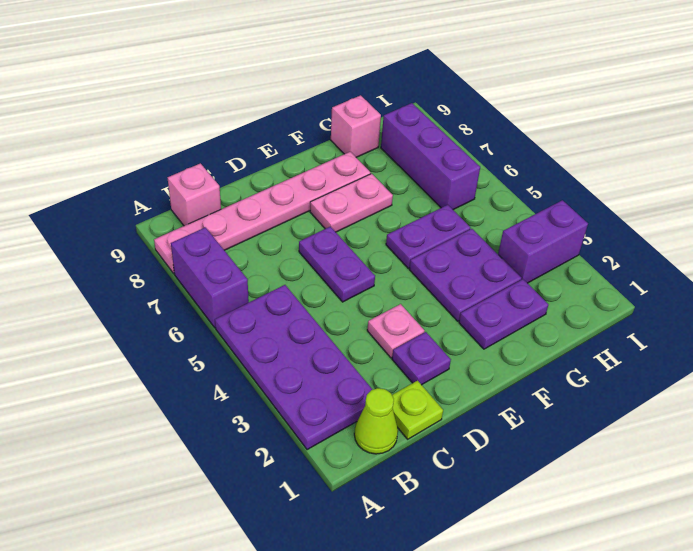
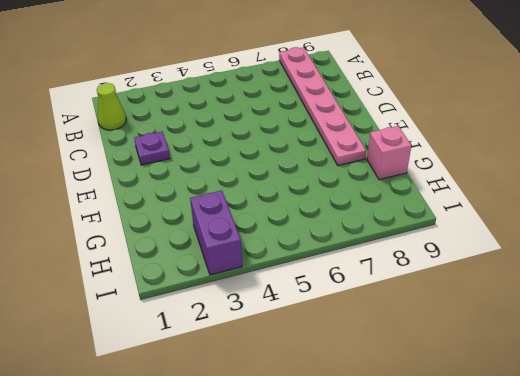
none -> purple plate A2:B5 level 1
none -> purple brick A6:A7 level 1
none -> pink brick B9 level 1

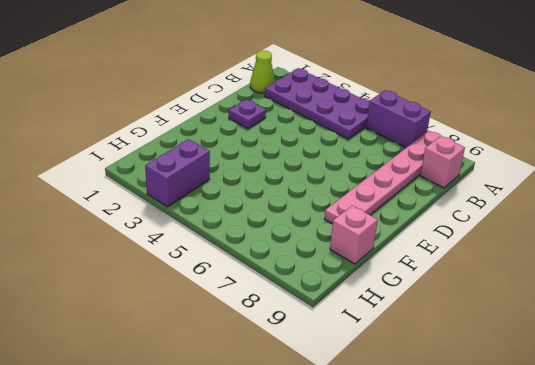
none -> lime plate C1 level 1
none -> pink plate D3 level 1
none -> purple plate D5:D6 level 1

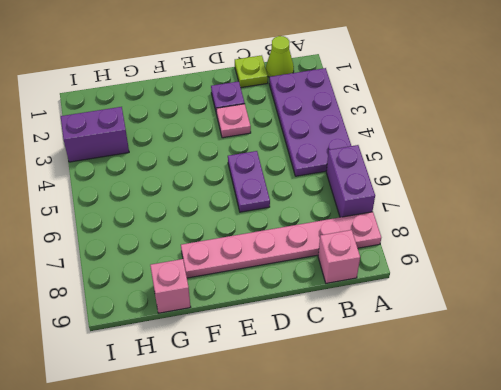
none -> pink plate E7:F7 level 1
none -> purple plate F2:G2 level 1
none -> purple plate F3:G4 level 1

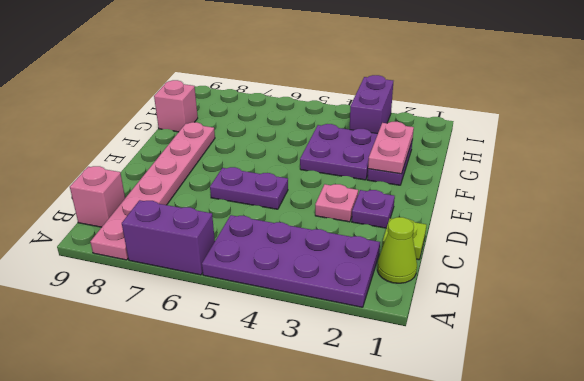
pink plate F2:G2 level 2 -> pink plate E7:F7 level 1
none -> purple plate F5:G5 level 1
none -> purple brick H6:H8 level 1

